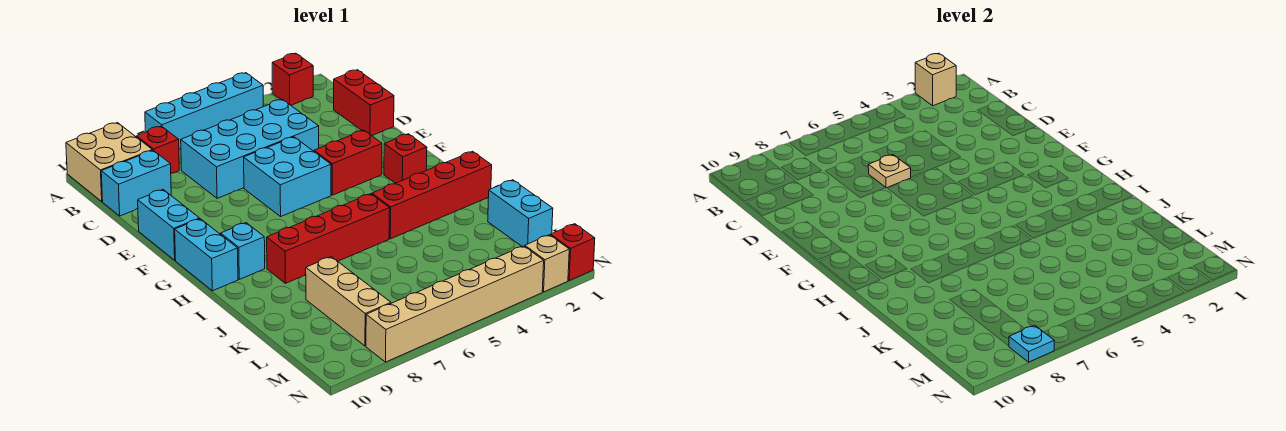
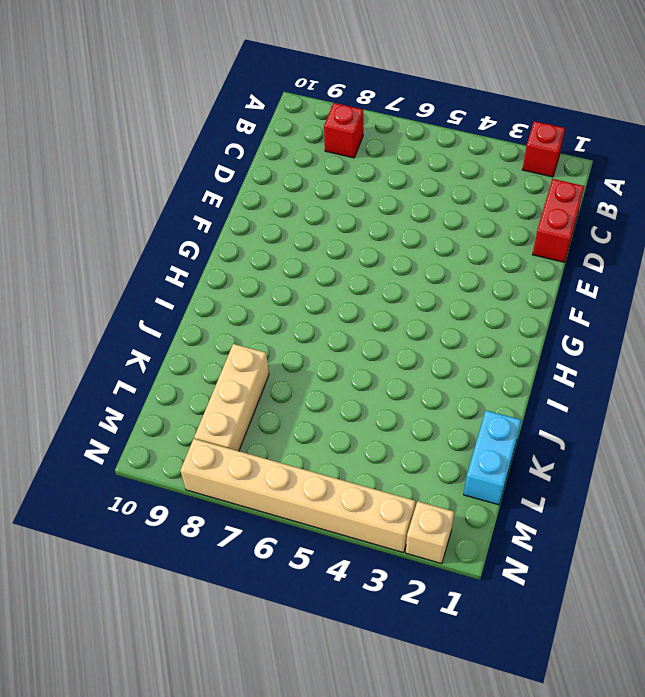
none -> cyan brick A4:A7 level 1
none -> tan brick A9:B10 level 1
none -> cyan brick C4:D7 level 1

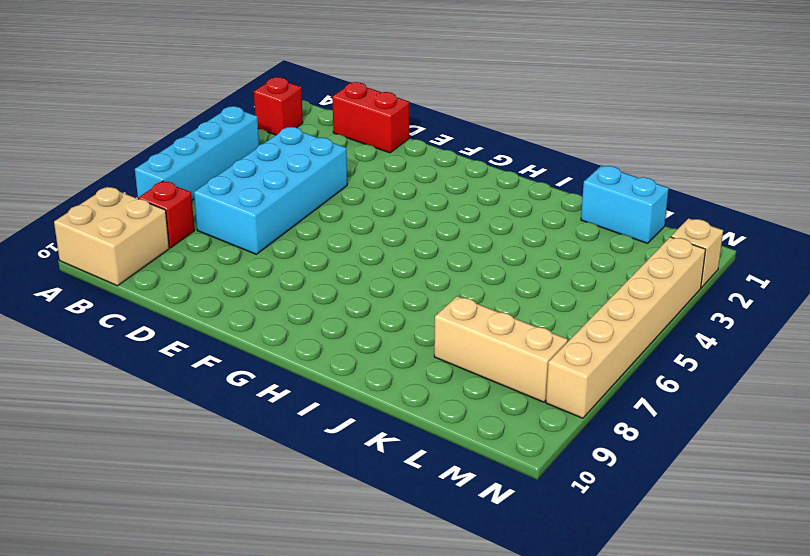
none -> cyan brick C9:C10 level 1
none -> cyan brick E5:F6 level 1
none -> cyan brick E10:F10 level 1

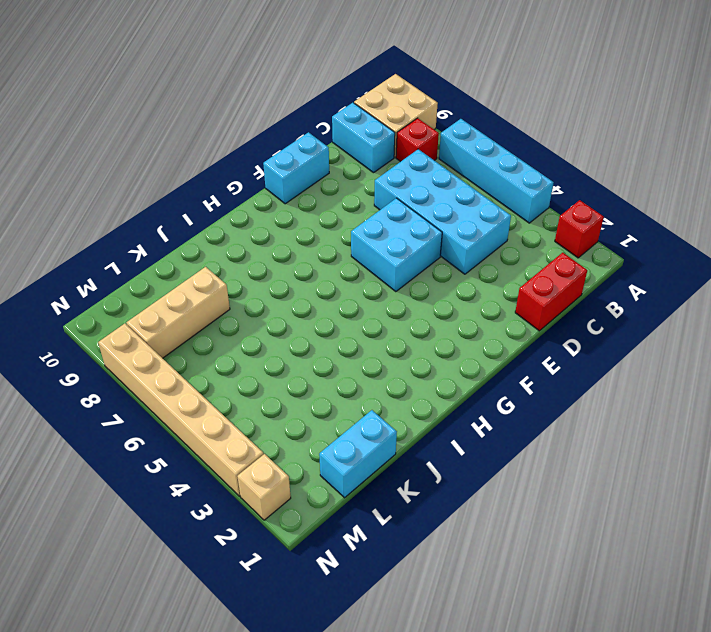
none -> red brick F3:F4 level 1
none -> red brick G2 level 1
none -> cyan brick G10:H10 level 1

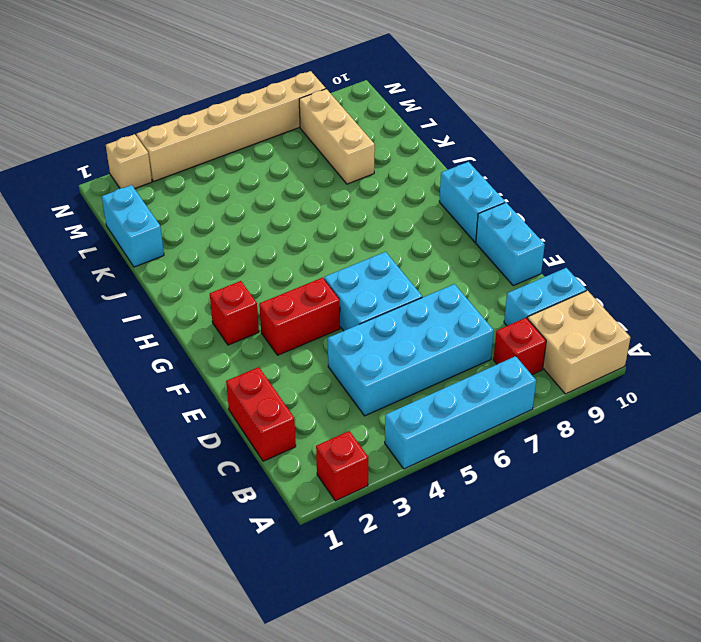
none -> cyan brick H9 level 1
none -> red brick I1:I4 level 1
none -> red brick I5:I8 level 1

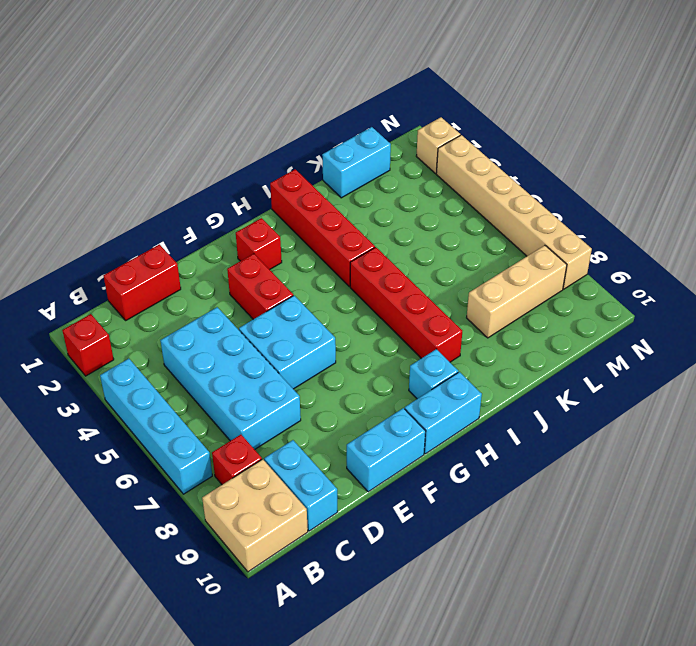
none -> red brick N1 level 1
none -> tan brick A2 level 2
none -> tan plate D6 level 2

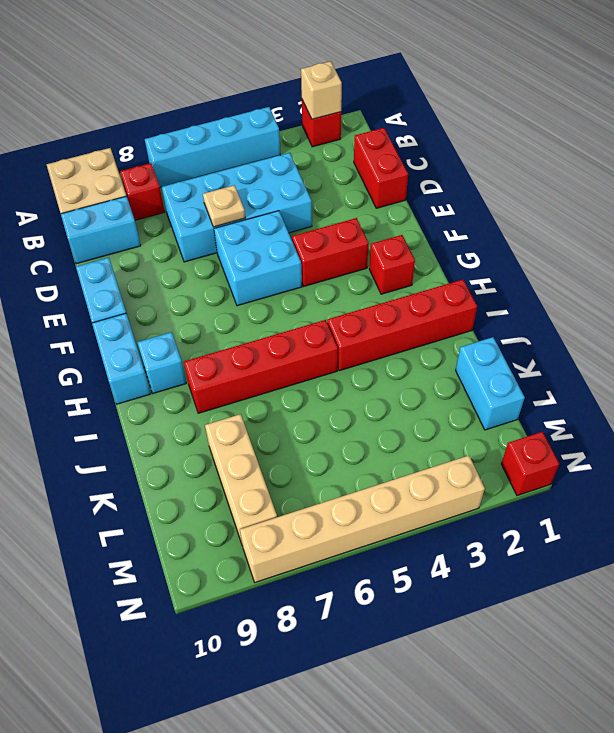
none -> tan brick N2 level 1
none -> cyan plate N8 level 2

